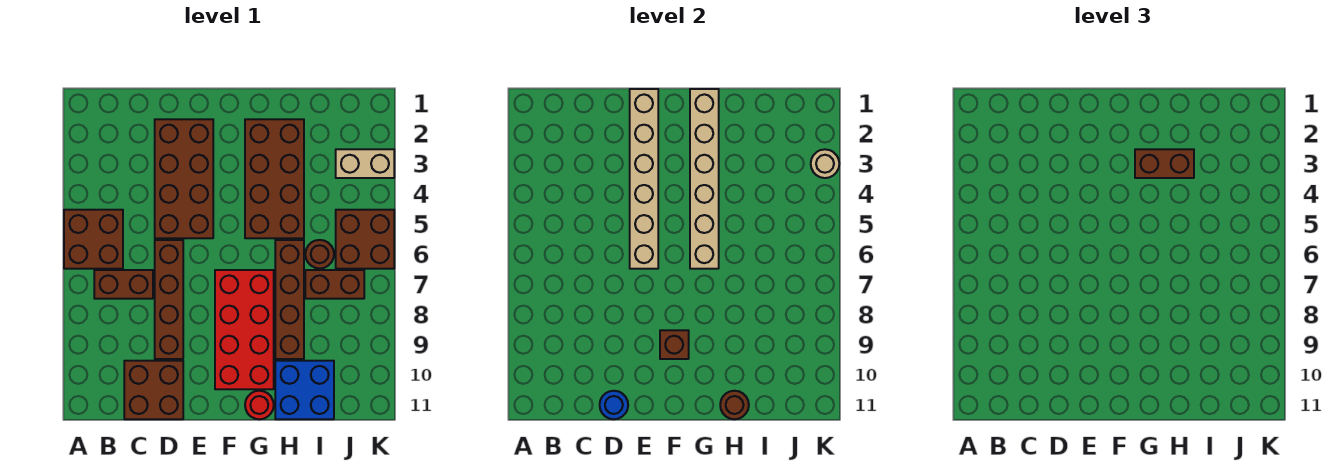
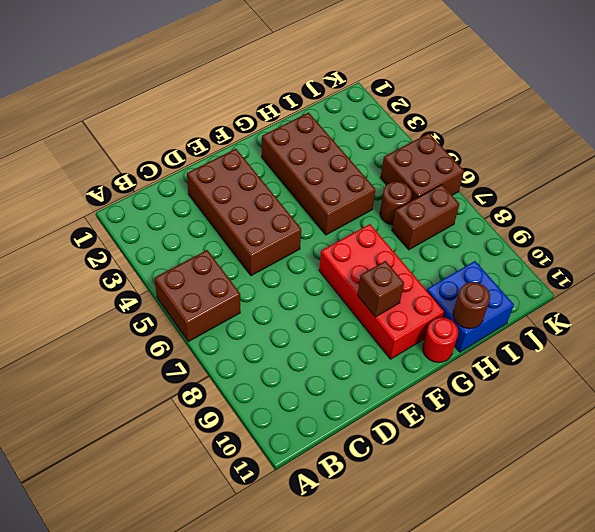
none -> brown brick B7:C7 level 1
none -> brown brick C10:D11 level 1
none -> brown brick D6:D9 level 1

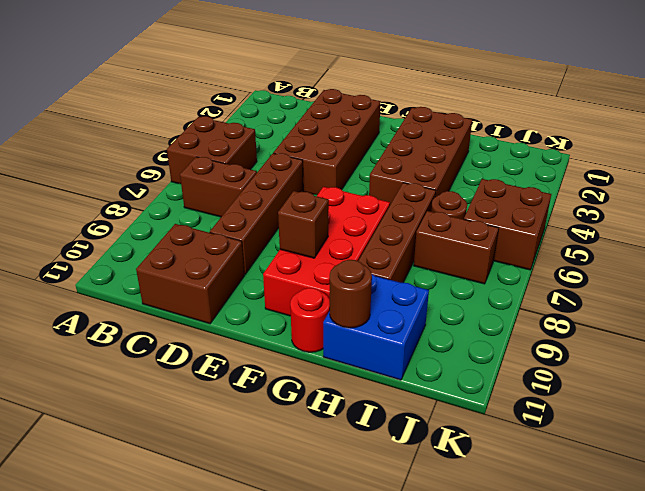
none -> tan brick J3:K3 level 1
none -> blue round brick D11 level 2
none -> tan brick E1:E6 level 2

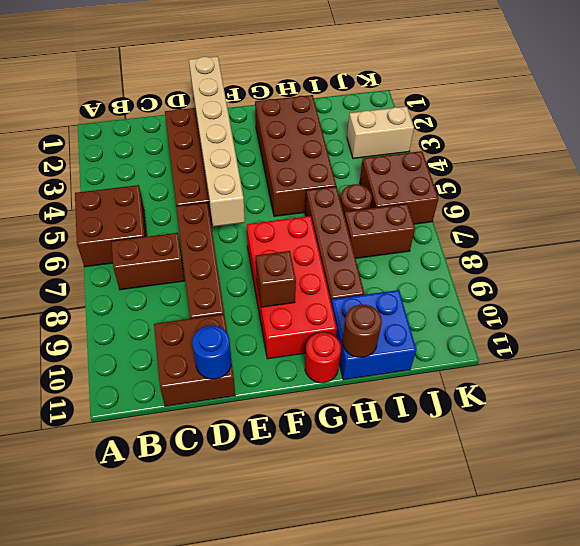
none -> tan brick G1:G6 level 2
none -> tan round brick K3 level 2
none -> brown brick G3:H3 level 3

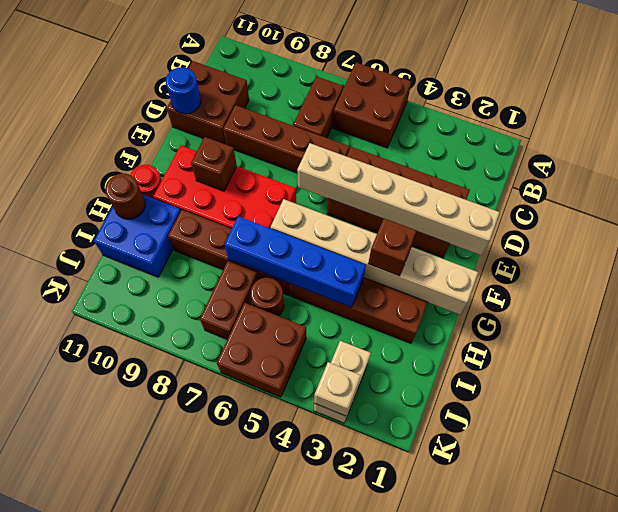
brown brick G3 level 3 -> brown brick G3:H3 level 3
blue brick H4:H7 level 2 -> none
tan brick K3 level 2 -> tan round brick K3 level 2

